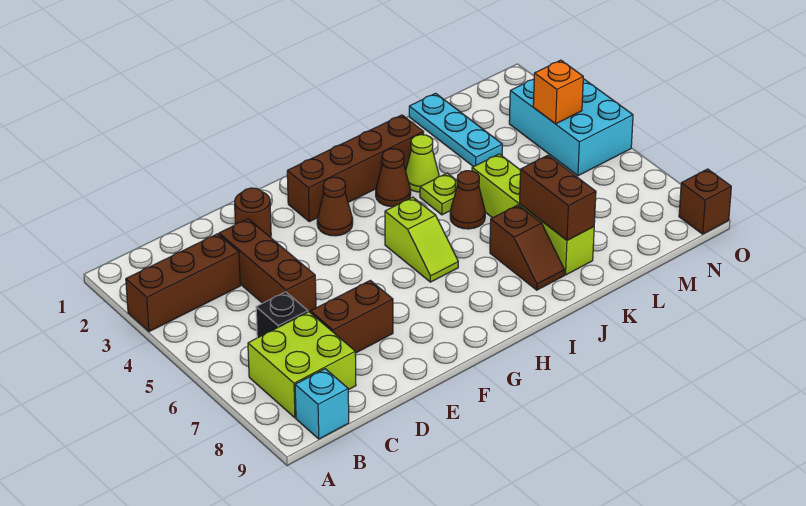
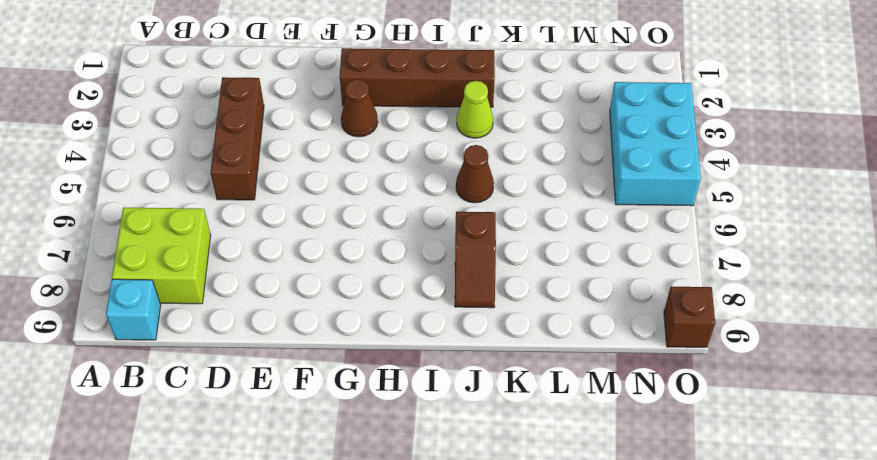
none -> brown brick A3:C3 level 1
none -> black brick C6 level 1
none -> brown brick D7:E7 level 1

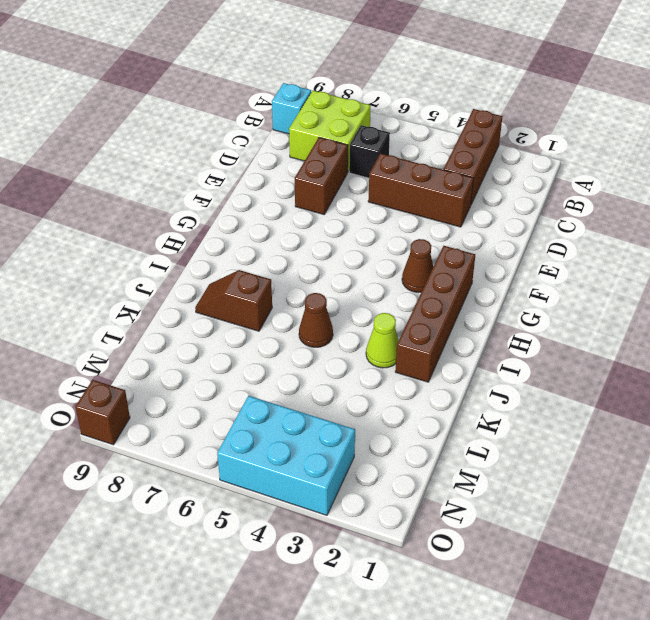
none -> brown round brick E2 level 1
none -> lime slope H5:H6 level 1 top 5
none -> brown cone I3 level 1

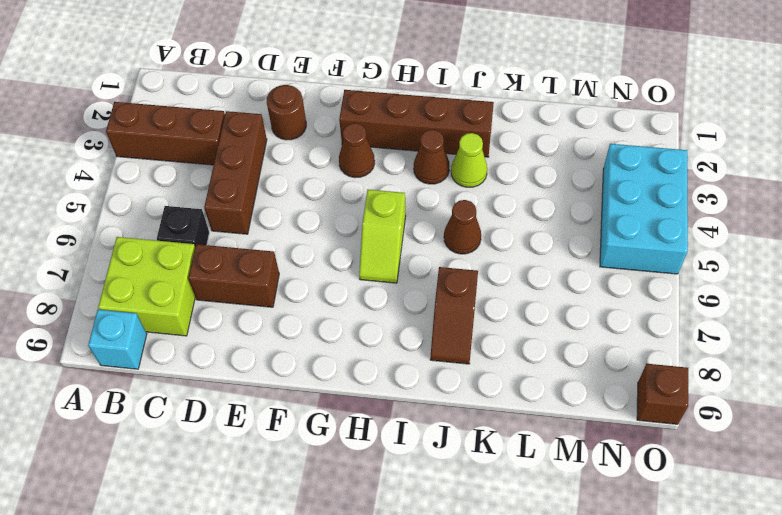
none -> lime plate J4 level 1
none -> lime brick K5:K8 level 1
none -> cyan plate L1:L3 level 1

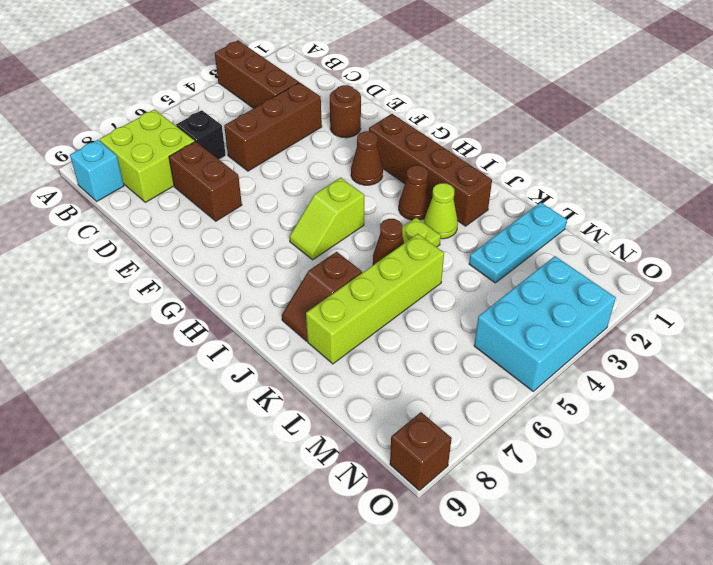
none -> brown brick K7:K8 level 2
none -> orange brick N4 level 2

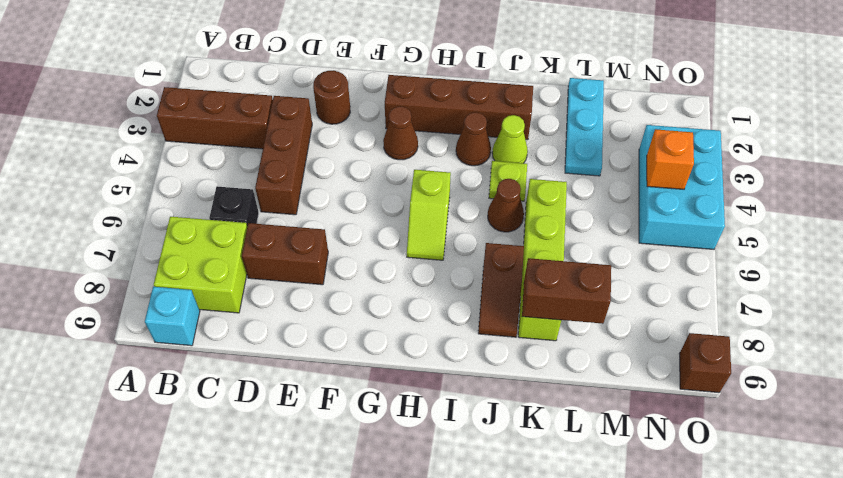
brown brick K8:L8 level 2 -> brown brick K7:K8 level 2

